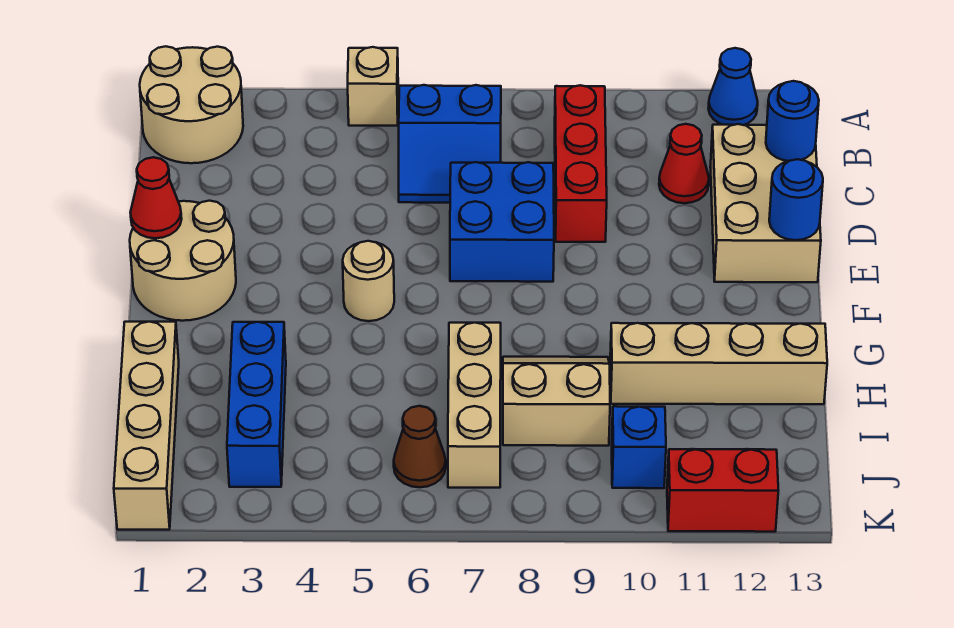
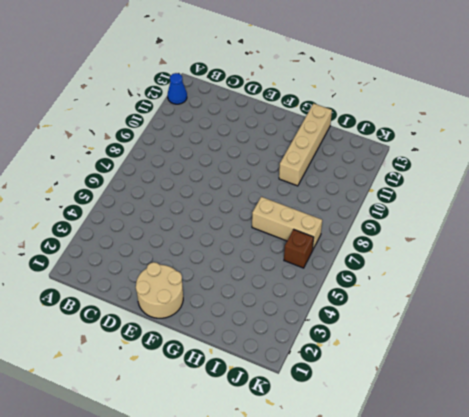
brown brick J6 level 1 -> brown cone J6 level 1
none -> tan round brick A1:B2 level 1
none -> tan brick A5 level 1
none -> blue slope B6:C7 level 1 top B

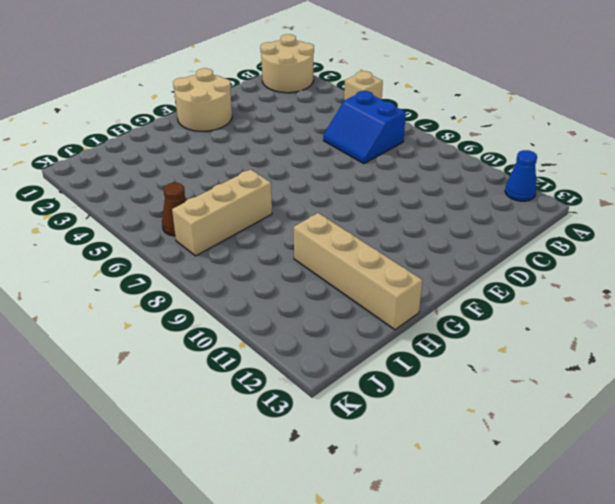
none -> red brick B9:D9 level 1
none -> red cone C11 level 1
none -> tan brick C12:E13 level 1

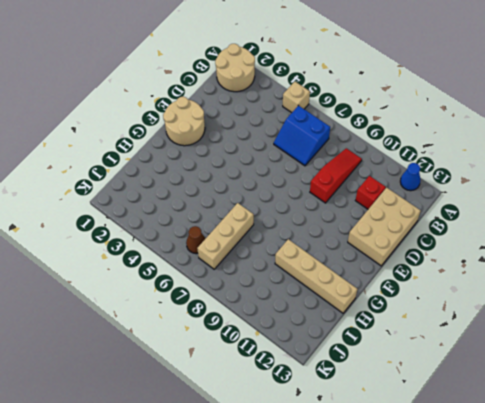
red slope B9:D9 level 1 top D -> red brick B9:D9 level 1
red brick C11 level 1 -> red cone C11 level 1
none -> blue brick D7:E8 level 1
none -> tan round brick F5 level 1
none -> tan brick H1:K1 level 1

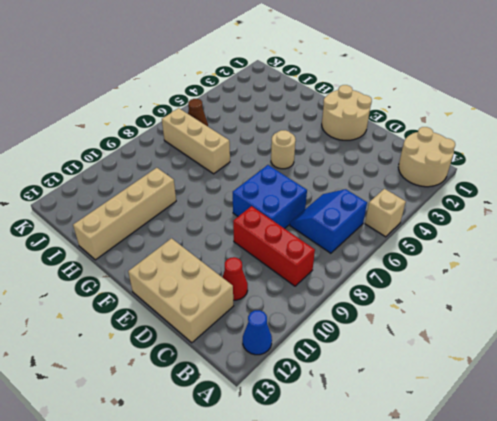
none -> tan brick H1:K1 level 1
none -> blue brick H3:J3 level 1
none -> tan slope H8:I9 level 1 top I

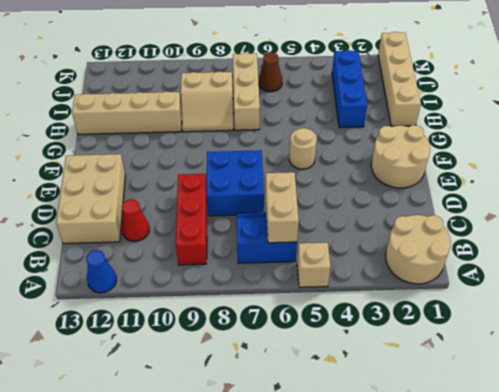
tan brick B6:C6 level 2 -> none
none -> blue brick J10 level 1
none -> red brick K11:K12 level 1
none -> blue round brick C13 level 2

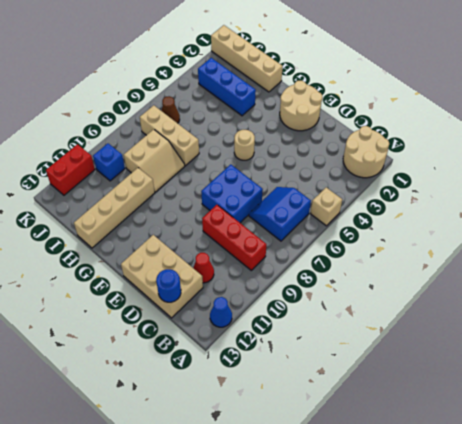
none -> red cone E1 level 2
none -> blue round brick E13 level 2

